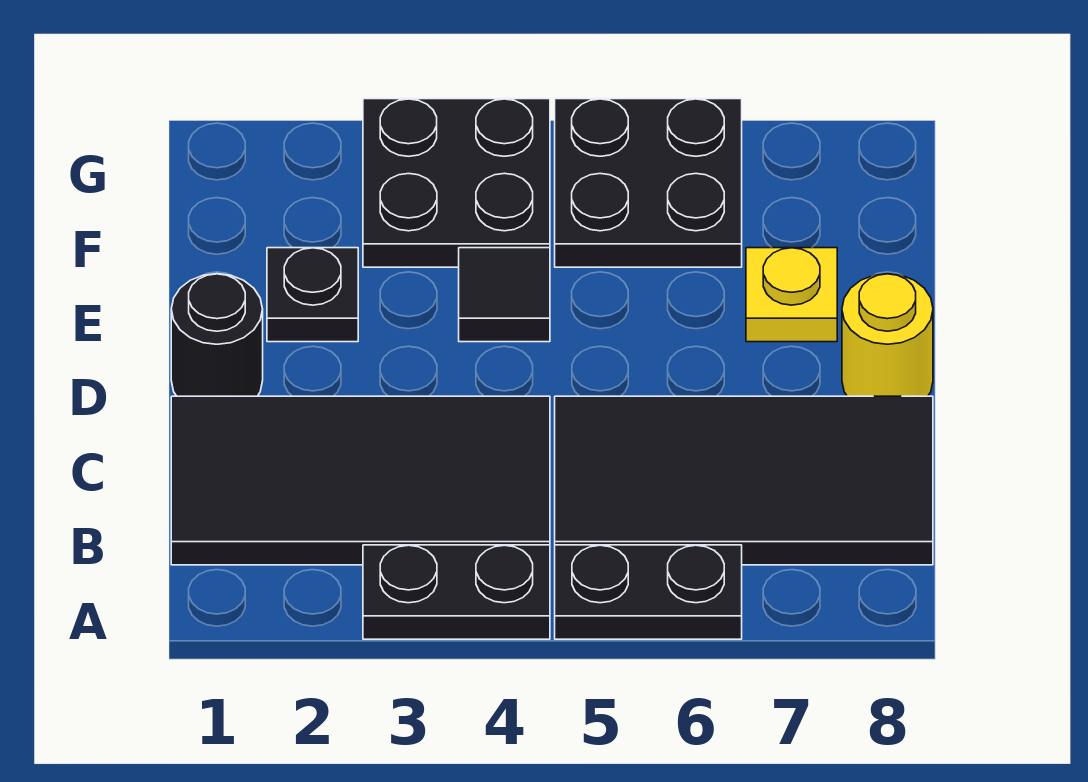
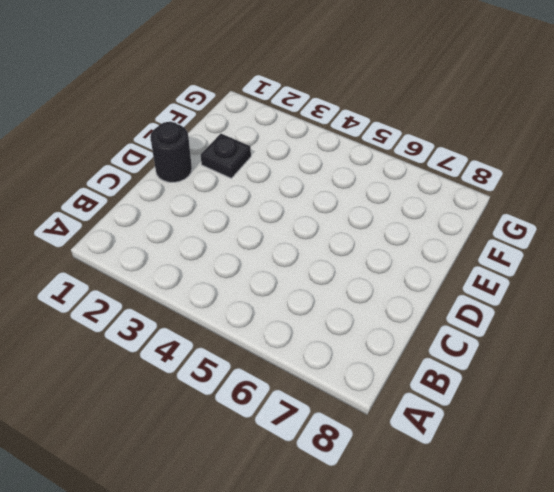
none -> black plate A3:A4 level 1
none -> black plate A5:A6 level 1

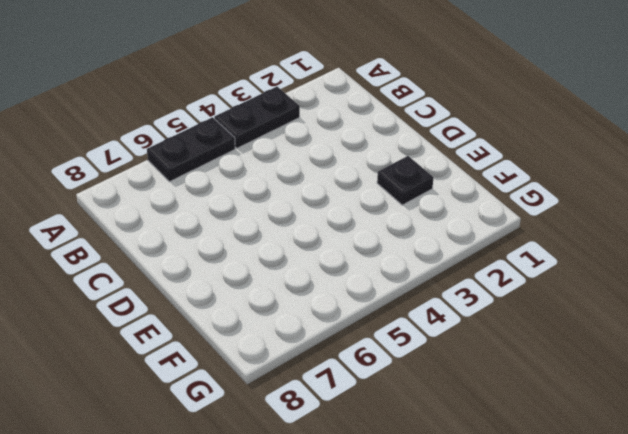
none -> black tile B1:C4 level 1
none -> black tile B5:C8 level 1

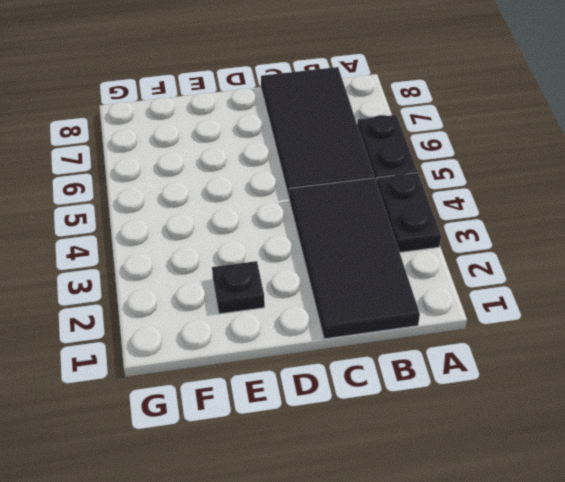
none -> black round brick D1 level 1
none -> yellow round brick D8 level 1

